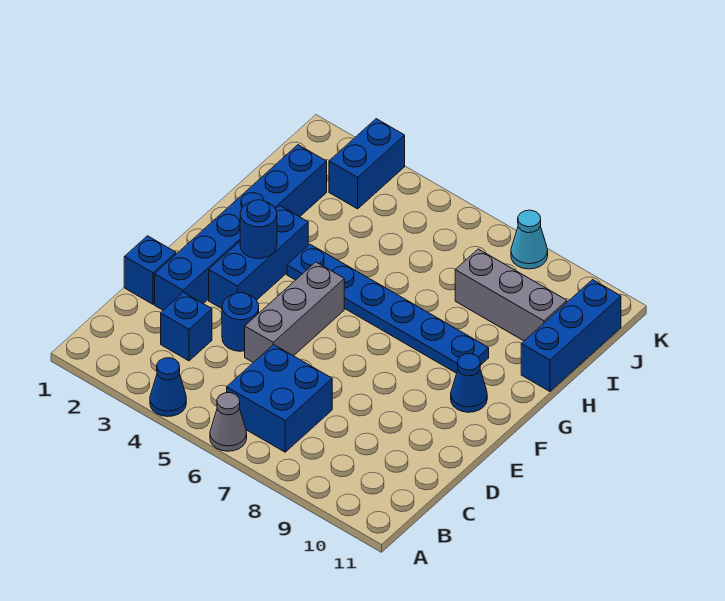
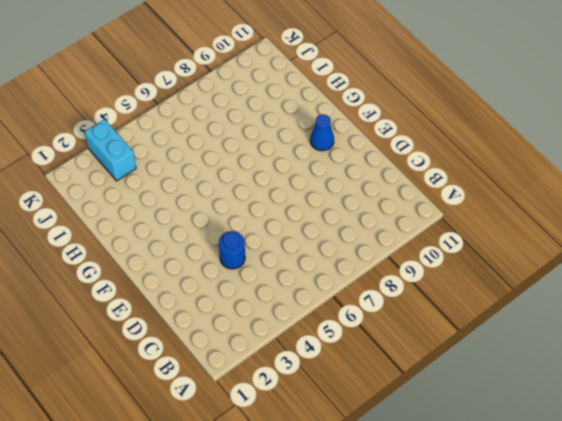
cyan brick J3:K3 level 1 -> blue brick J3:K3 level 1
none -> blue cone A4 level 1
none -> grey cone A6 level 1
none -> blue brick B6:C7 level 1

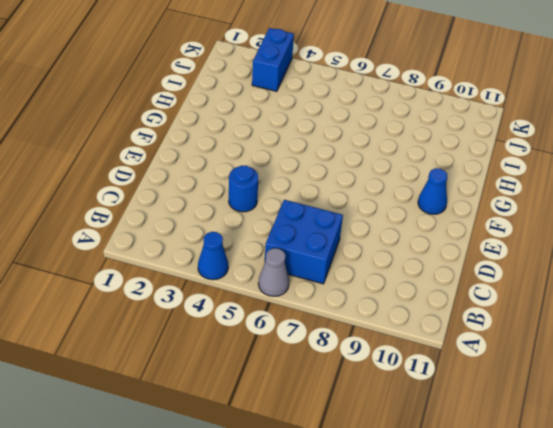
none -> blue brick C3 level 1
none -> blue brick D1 level 1
none -> blue brick D2:I2 level 1

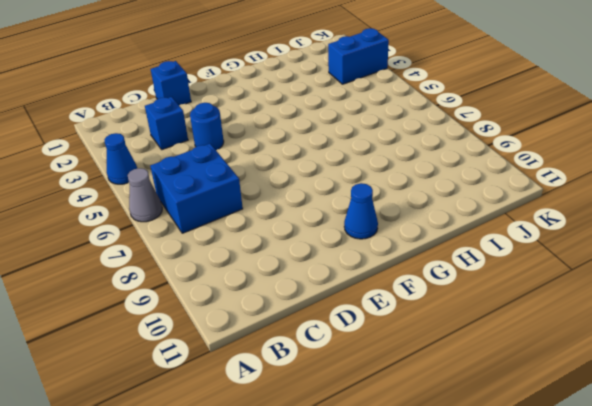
none -> blue brick D2:I2 level 1
none -> grey brick D5:F5 level 1
none -> blue brick E3:G3 level 1

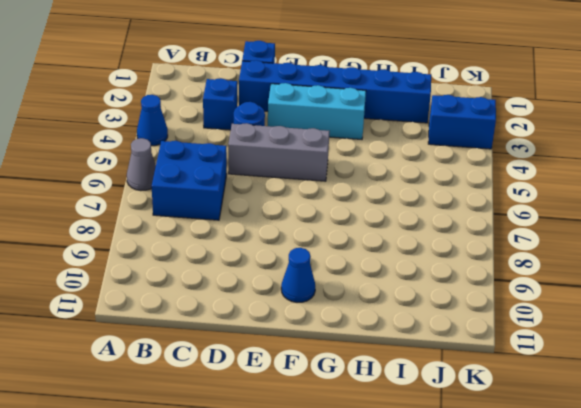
cyan brick E3:G3 level 1 -> blue brick E3:G3 level 1
none -> blue plate G4:G9 level 1
none -> blue brick H11:J11 level 1
none -> grey brick I8:I10 level 1

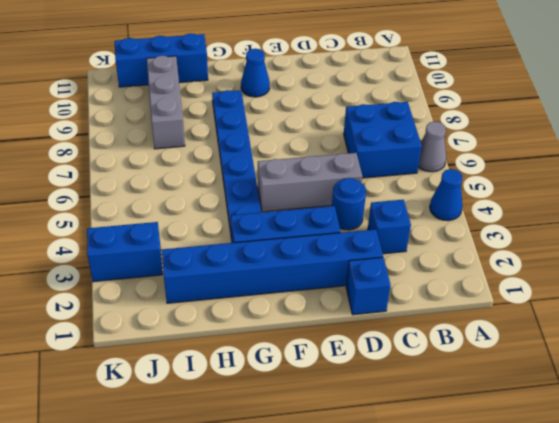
none -> cyan cone K8 level 1
none -> blue round brick F3 level 2

